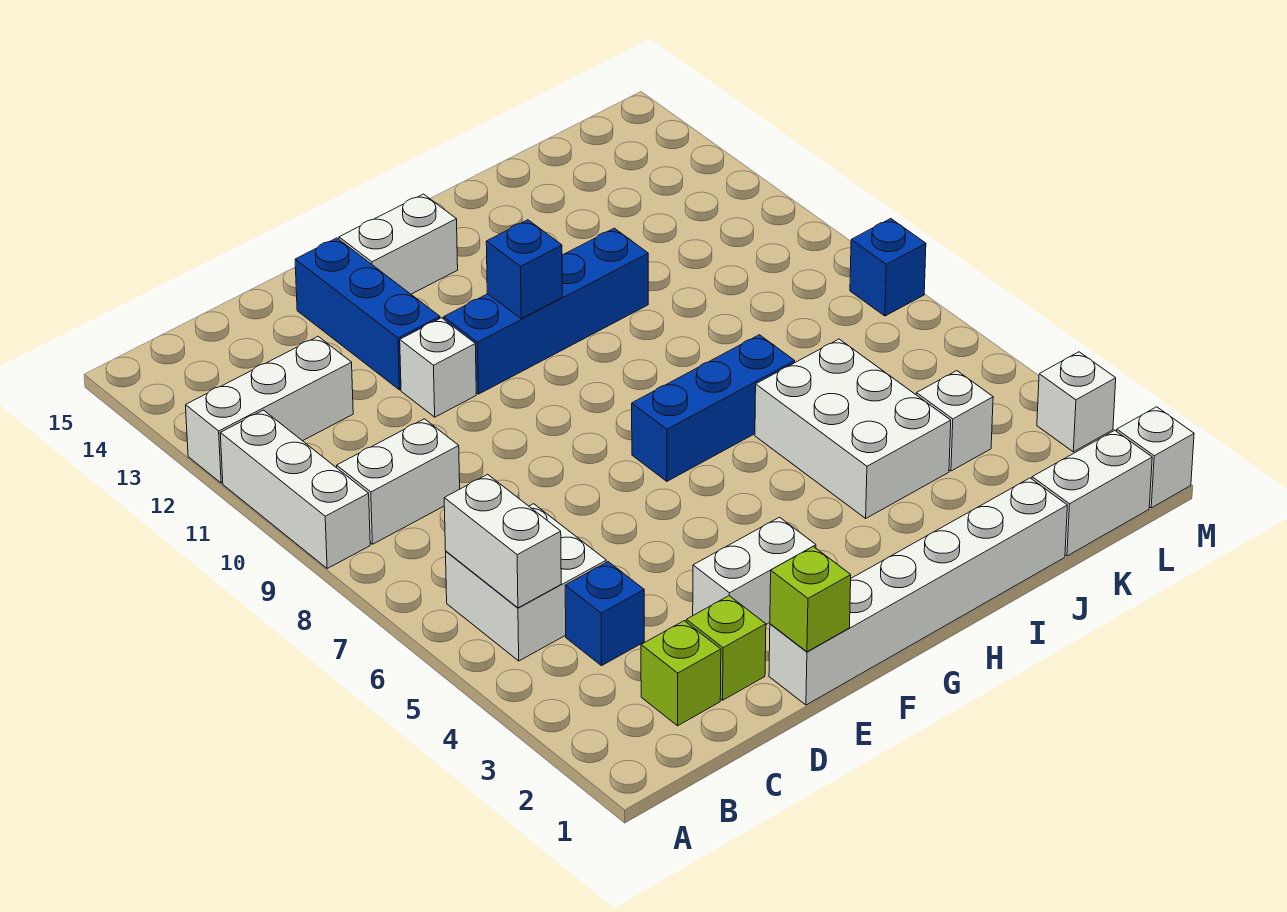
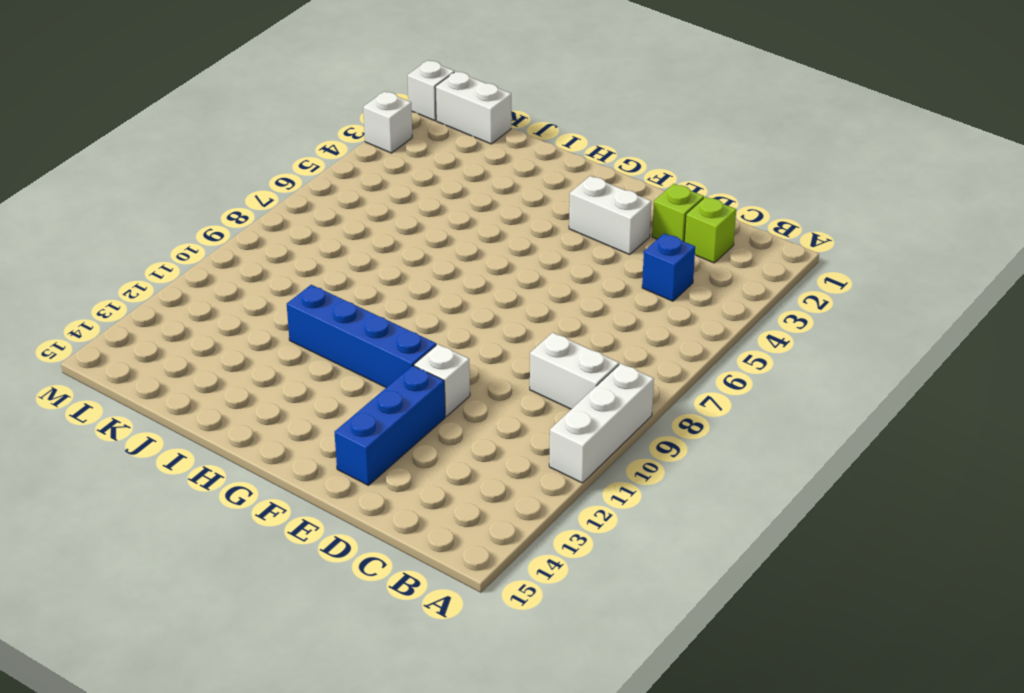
none -> white brick A12:C12 level 1
none -> white brick B5:C6 level 1
none -> white brick E1:J1 level 1

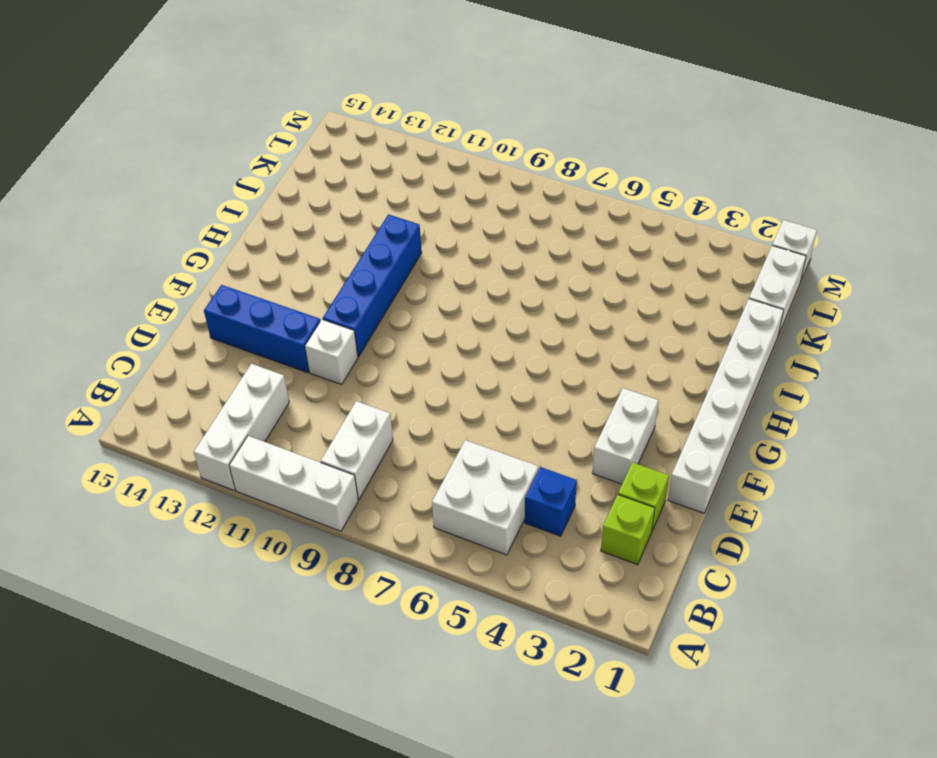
none -> white brick F14:G14 level 1
none -> blue brick G7:I7 level 1
none -> white brick I4:J6 level 1

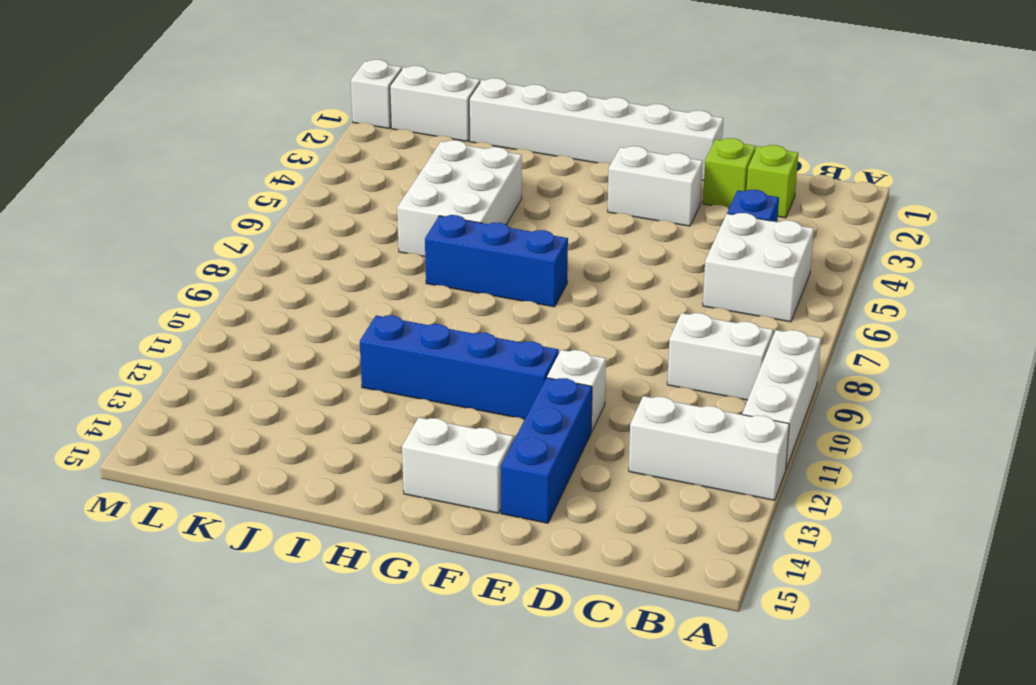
none -> white brick K4 level 1
none -> white brick M3 level 1
none -> blue brick M8 level 1

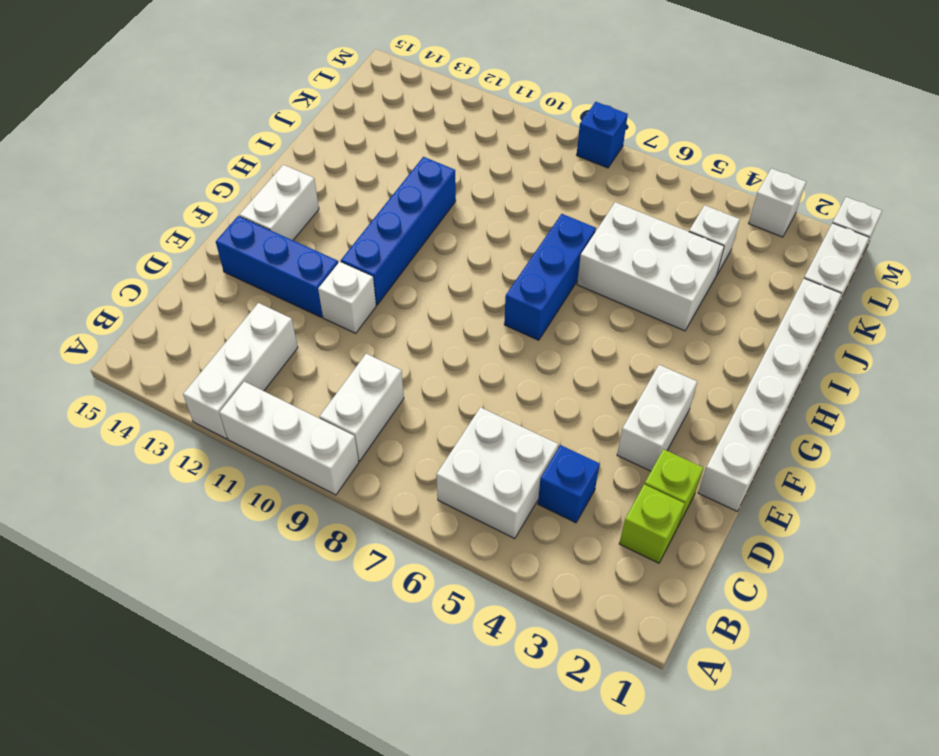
none -> white brick B5:B6 level 2
none -> lime brick E1 level 2
none -> blue brick G11 level 2

